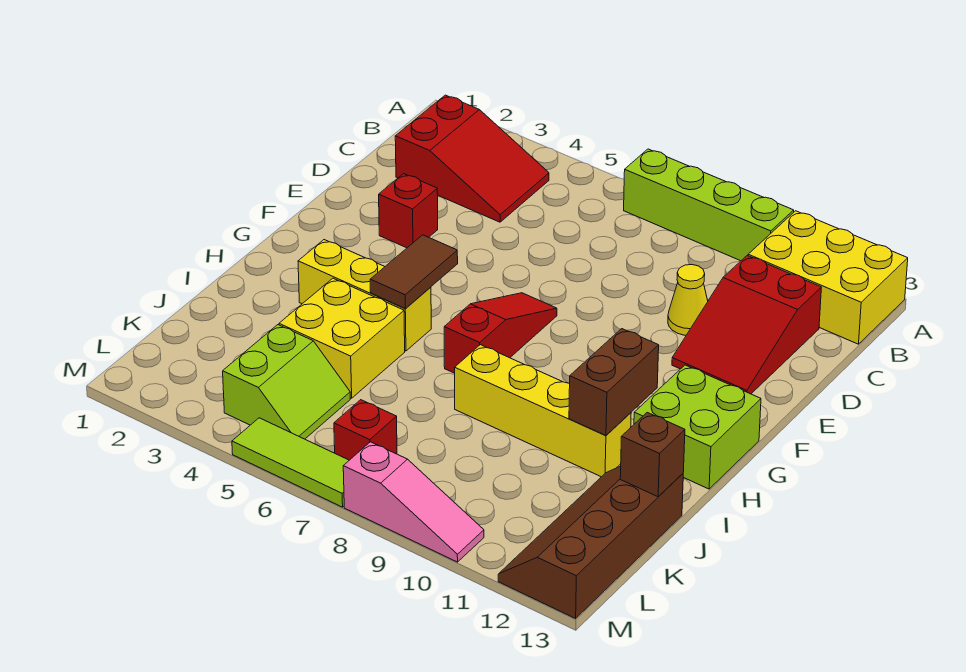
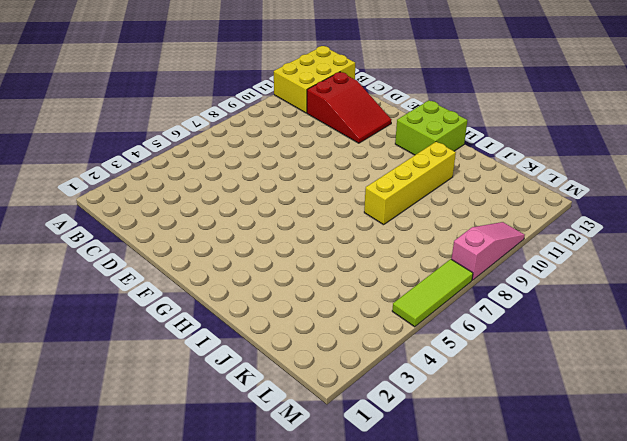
none -> lime brick A7:A10 level 1
none -> red slope B2:C4 level 1 top 2
none -> yellow cone D10 level 1

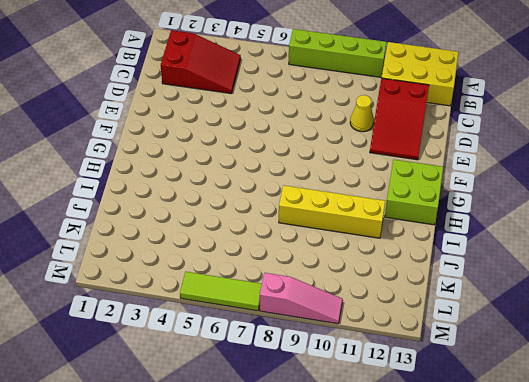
none -> red brick E3 level 1
none -> red slope F7:H7 level 1 top H
none -> yellow brick H3:H5 level 1

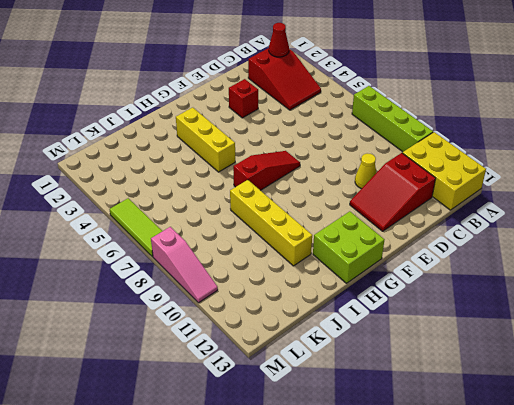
red cone B2 level 2 -> none
none -> yellow brick I4:J5 level 1
none -> brown slope J12:M13 level 1 top 13
none -> lime slope K4:L5 level 1 top 4

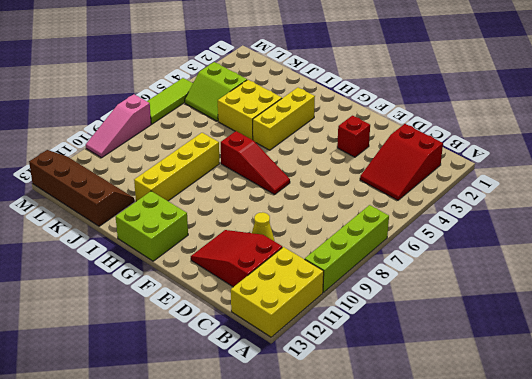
none -> red brick L7 level 1
none -> brown tile G5:H5 level 2
none -> brown brick H11:I11 level 2

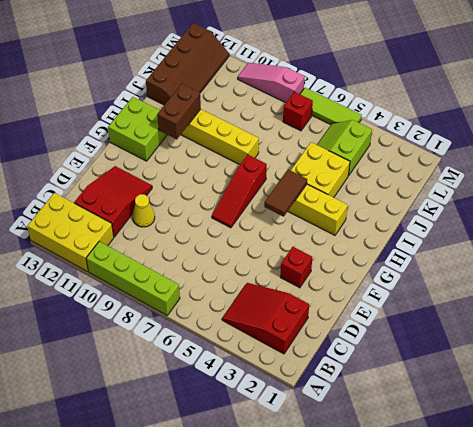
none -> brown brick J13 level 2

